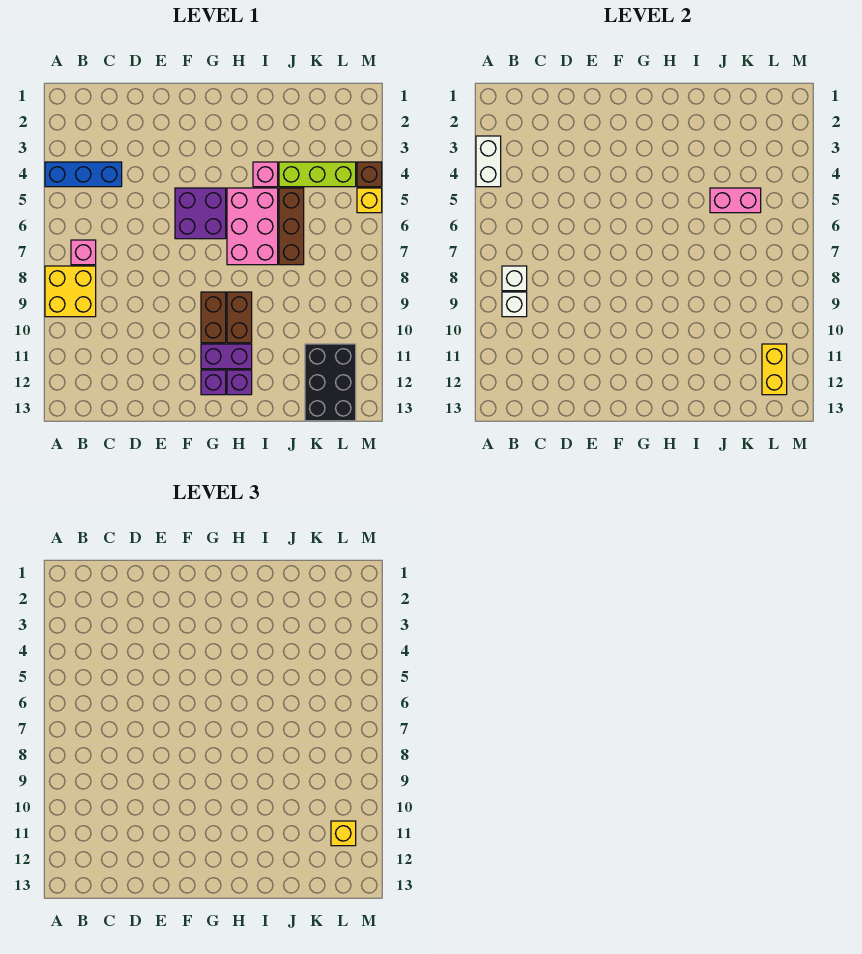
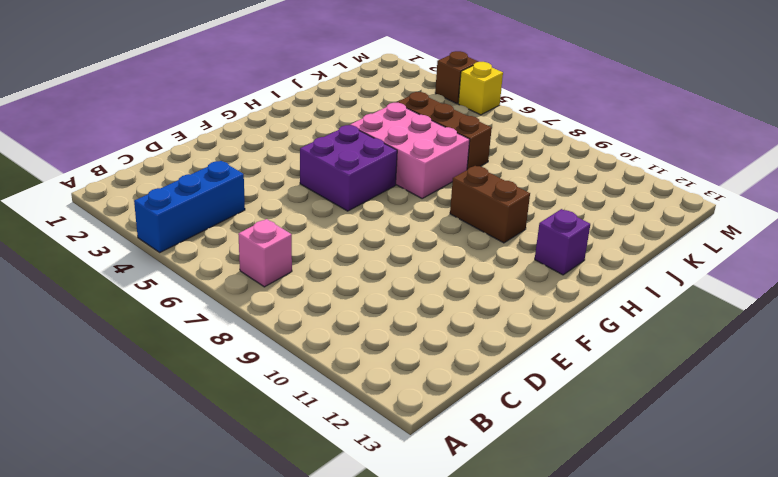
none -> yellow brick A8:B9 level 1
none -> brown brick G9:G10 level 1
none -> purple brick G11:H11 level 1

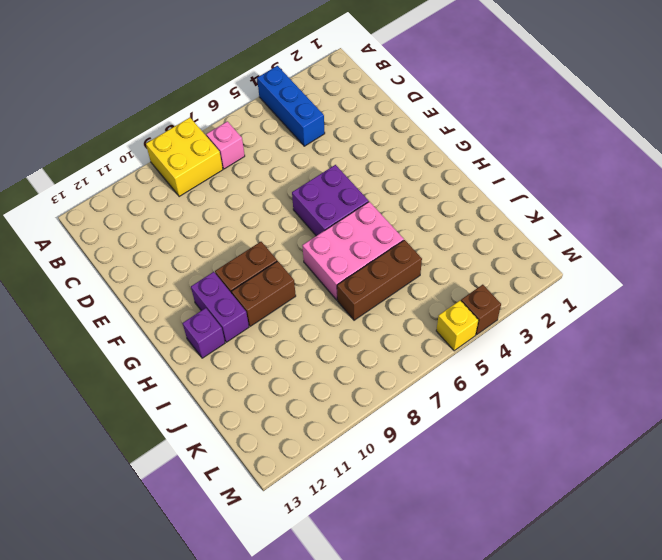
none -> purple brick G12 level 1
none -> pink brick I4 level 1
none -> lime brick J4:L4 level 1

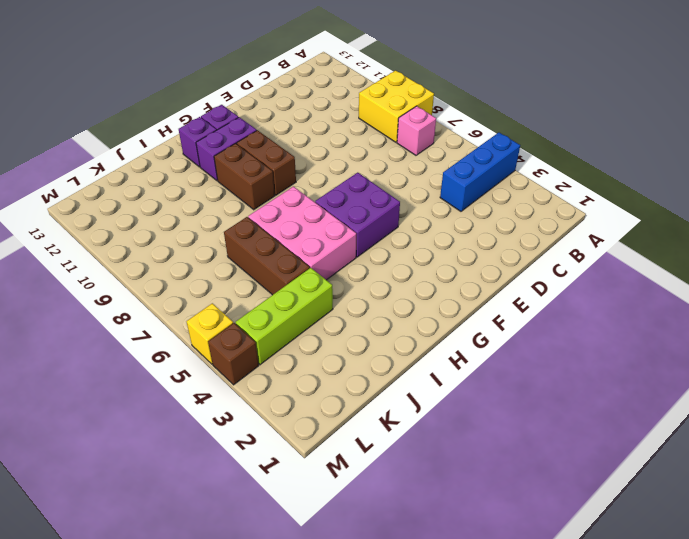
none -> pink brick I4 level 1
none -> black brick K11:L13 level 1
none -> white brick A3:A4 level 2

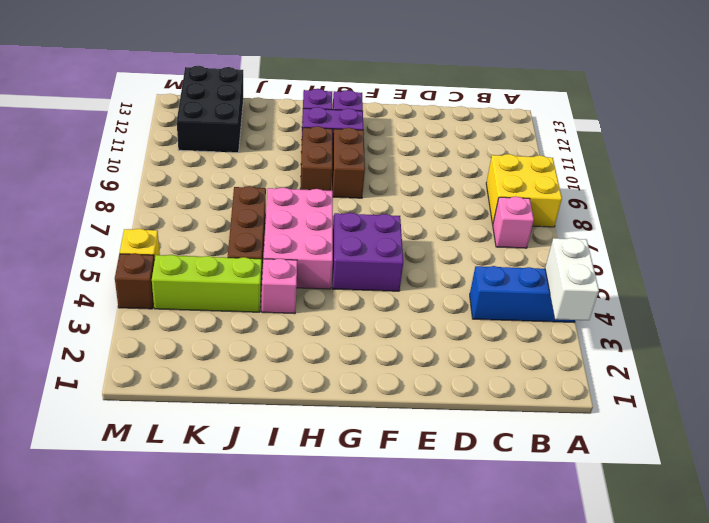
none -> white brick B8 level 2
none -> white brick B9 level 2
none -> pink brick J5:K5 level 2

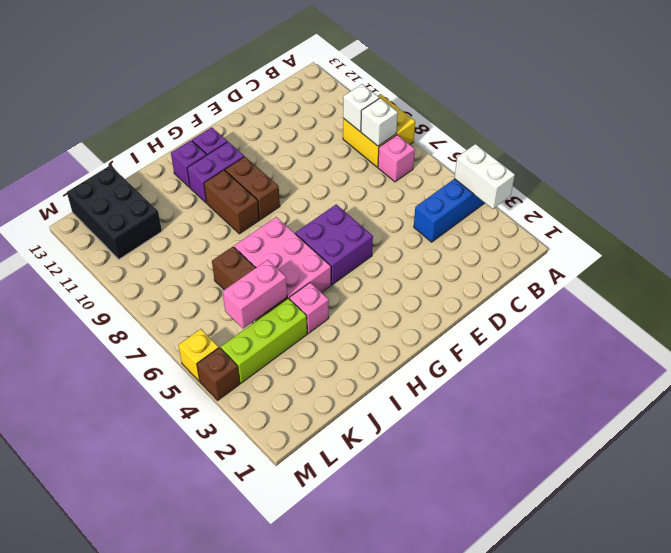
none -> yellow brick L11:L12 level 2
none -> yellow brick L11 level 3

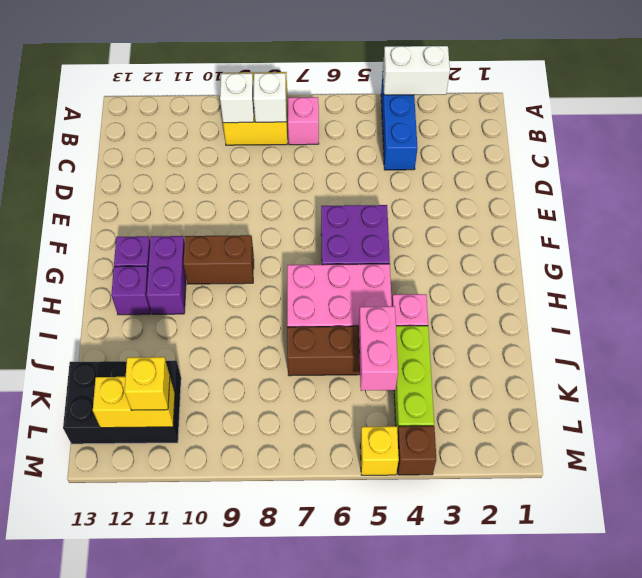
none -> brown brick H9:H10 level 1

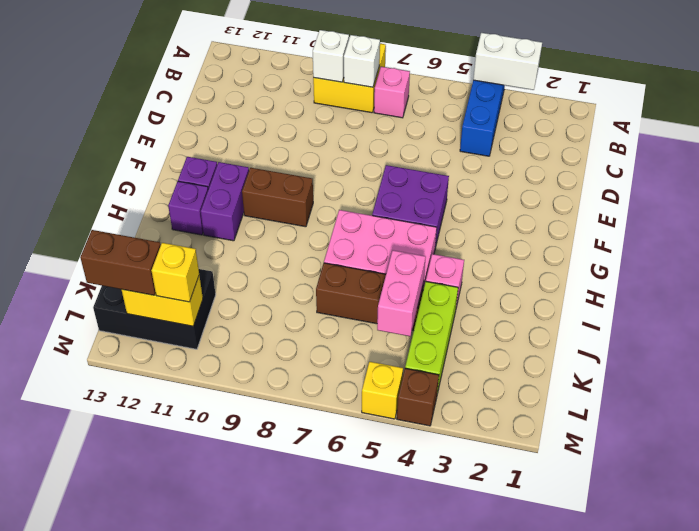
brown brick L12:L13 level 3 -> brown brick H9:H10 level 1

